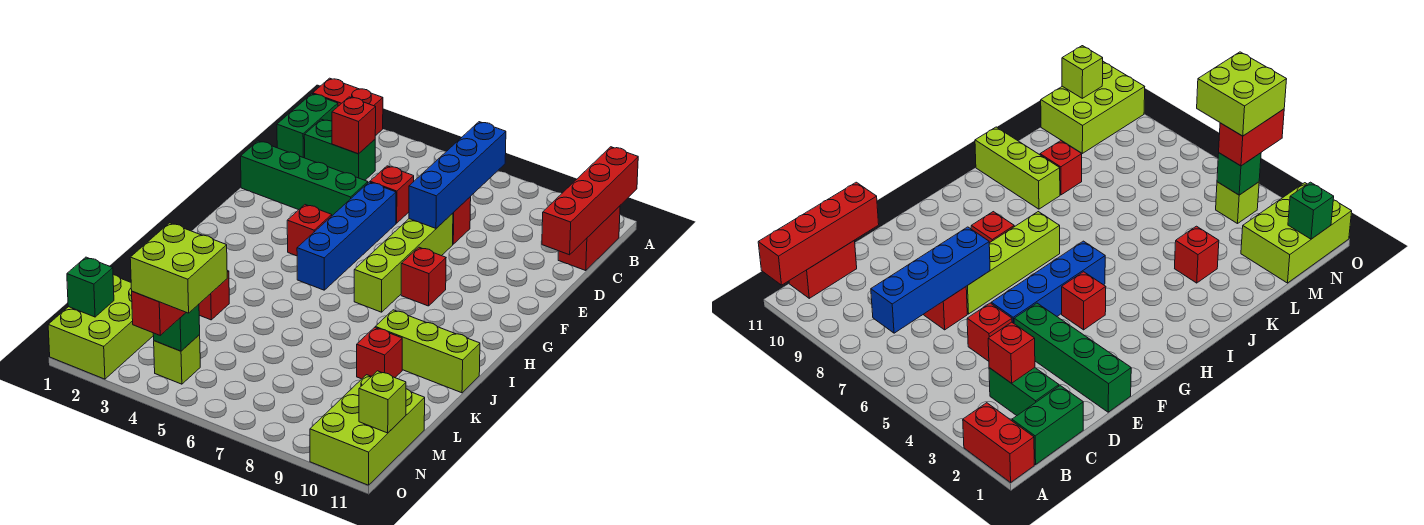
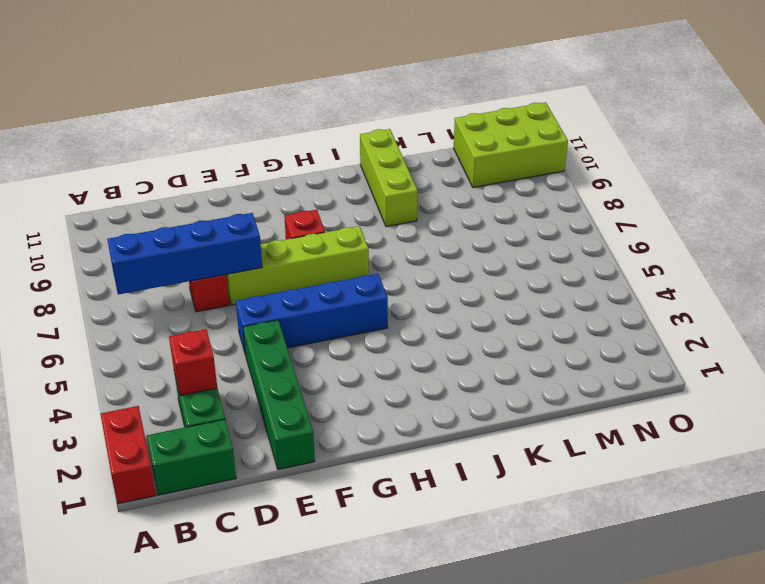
none -> red brick B11:C11 level 1
none -> red brick D5 level 1
none -> red brick G4 level 1

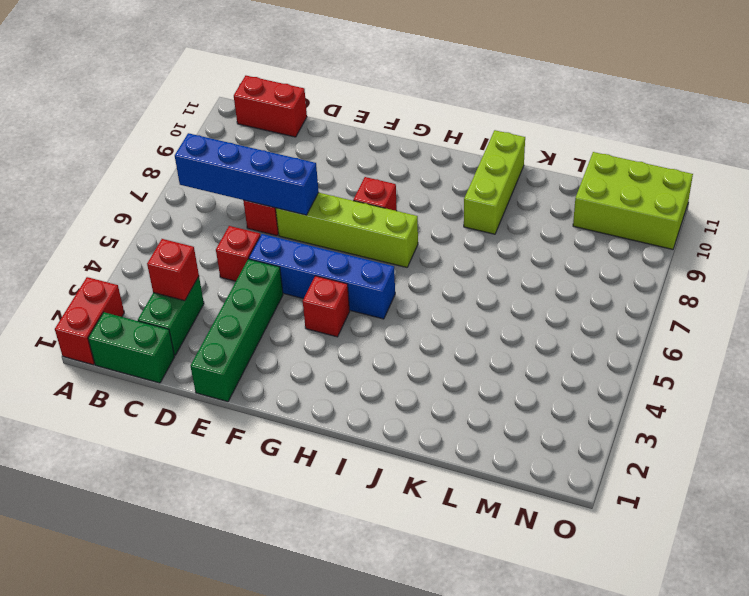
none -> red brick K3 level 1
none -> red brick K9 level 1
none -> lime brick M1:O2 level 1

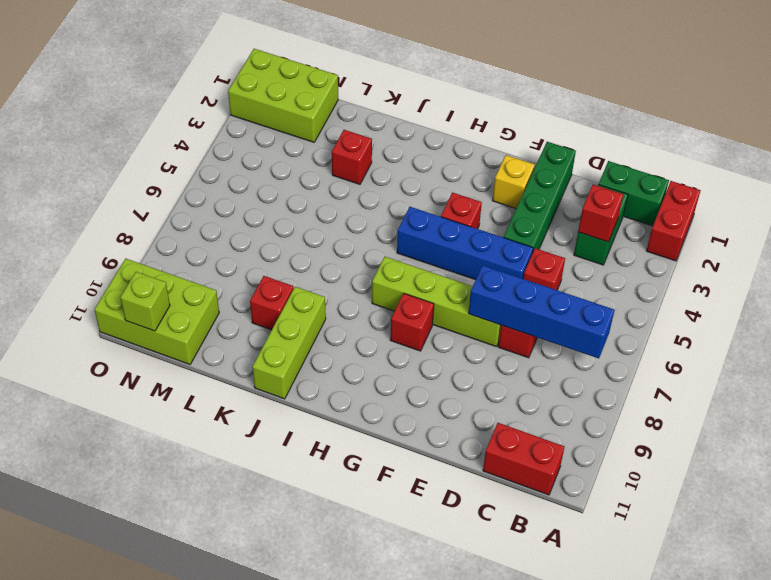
yellow brick F2 level 1 -> none
none -> lime brick N4 level 1
none -> red brick A11:D11 level 2
none -> green brick N1 level 2

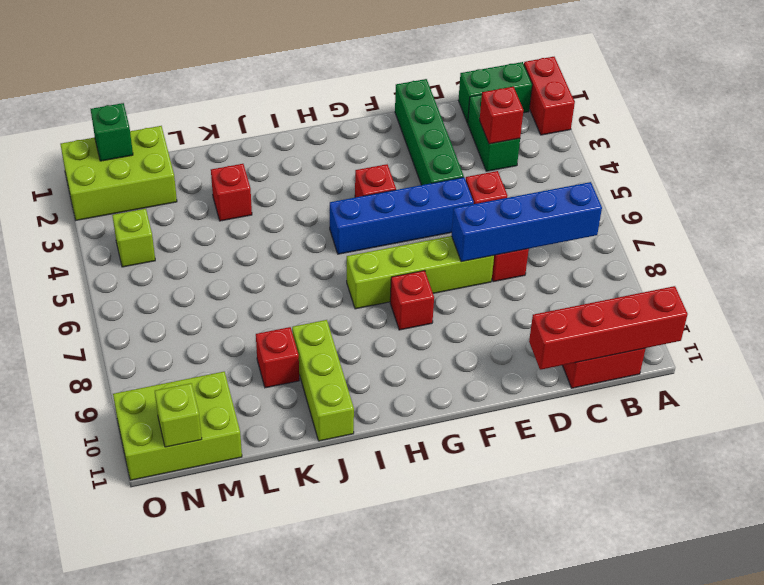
none -> green brick N4 level 2
none -> red brick N4:O4 level 3
none -> lime brick N4:O5 level 4

